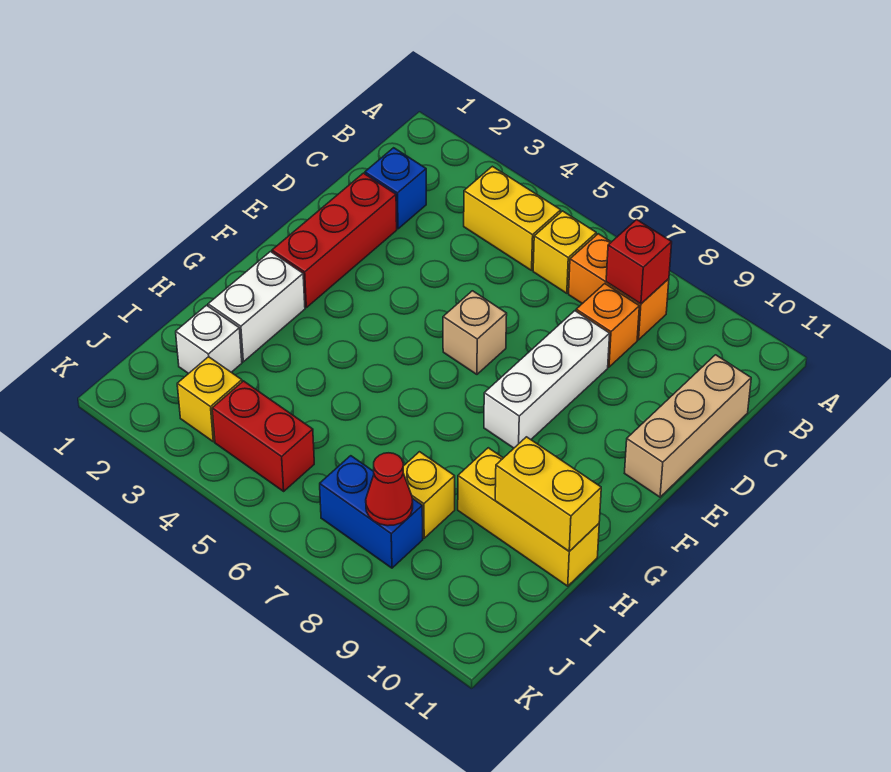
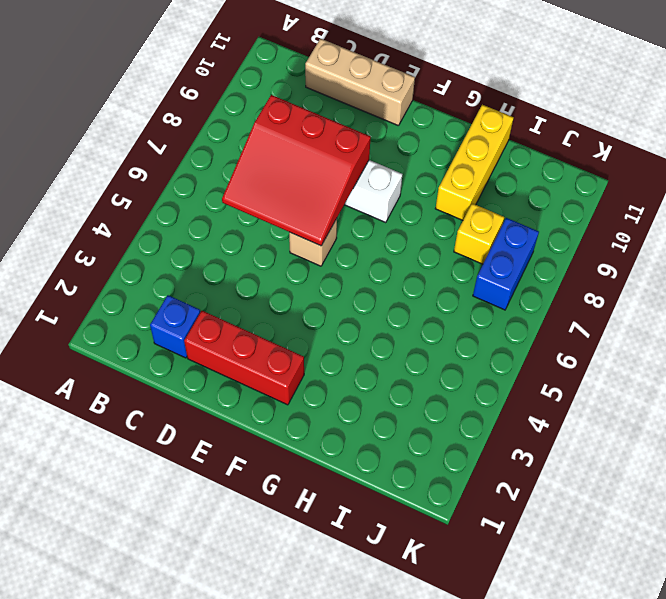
red slope C6:E8 level 2 top 8 -> none
none -> yellow brick B4:B5 level 1
none -> yellow brick B6 level 1
none -> orange brick B7:B8 level 1

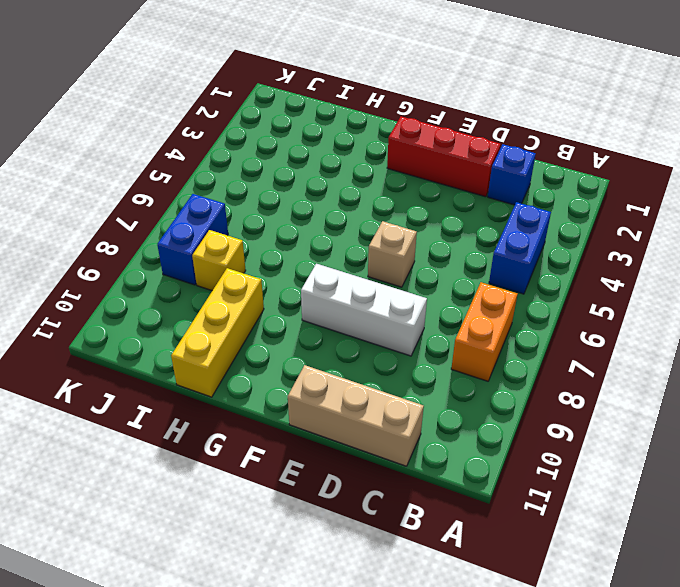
blue brick B4:B5 level 1 -> yellow brick B4:B5 level 1
none -> yellow brick B6 level 1
none -> orange brick C8 level 1
none -> white brick G2:H2 level 1

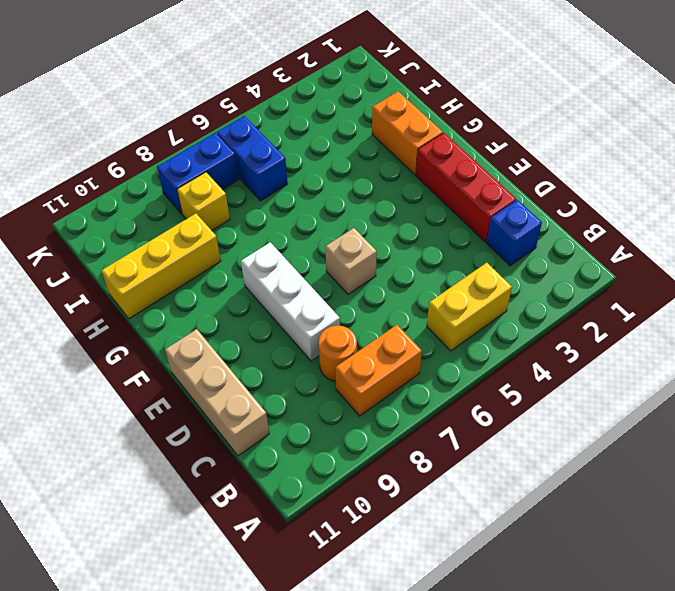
orange round brick C8 level 1 -> orange brick C8 level 1
orange brick G2:H2 level 1 -> white brick G2:H2 level 1
blue brick I6:J6 level 1 -> none
none -> yellow brick B6 level 1
none -> white brick I2 level 1
none -> yellow brick J3 level 1

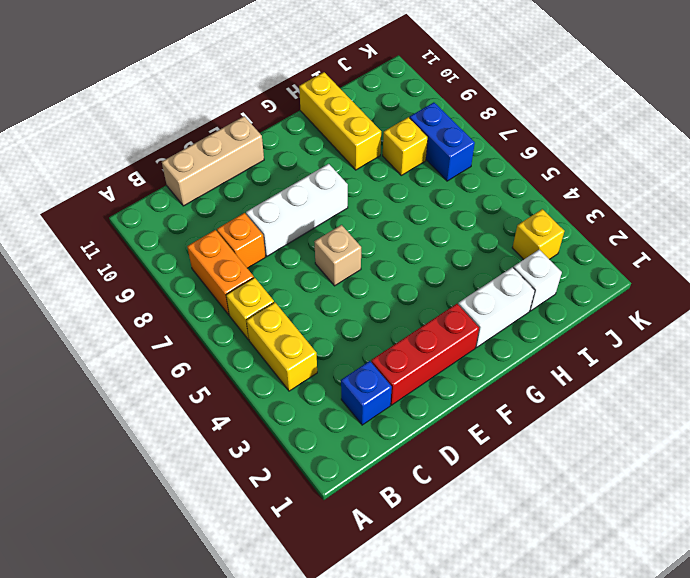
none -> red brick J4:J5 level 1
none -> red brick B8 level 2
none -> yellow brick H10:H11 level 2

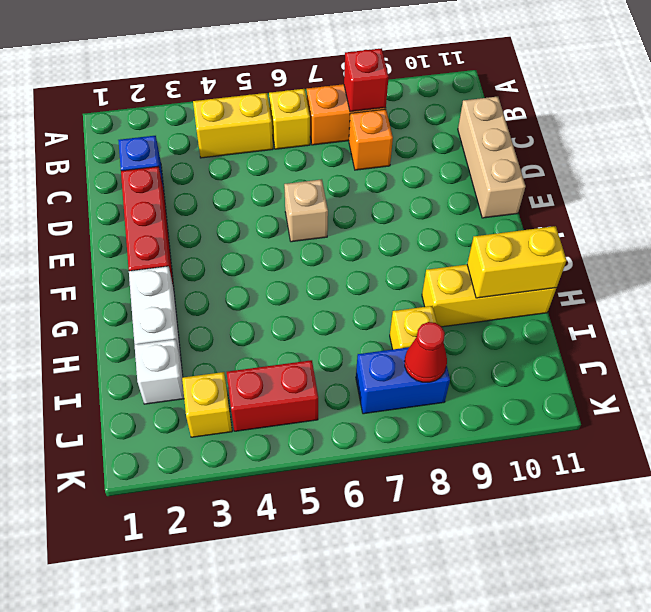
none -> white brick D8:F8 level 1

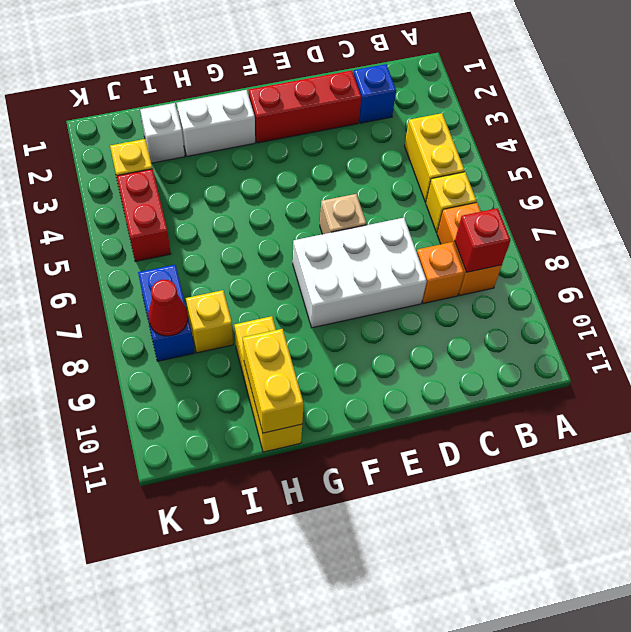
white brick D7:F8 level 1 -> white brick D8:F8 level 1
none -> tan brick C11:E11 level 1

